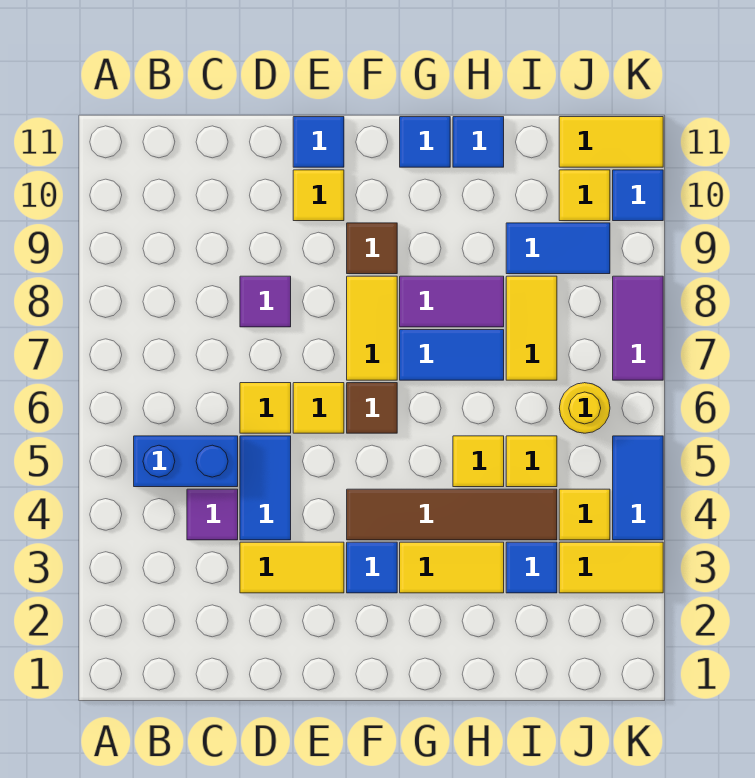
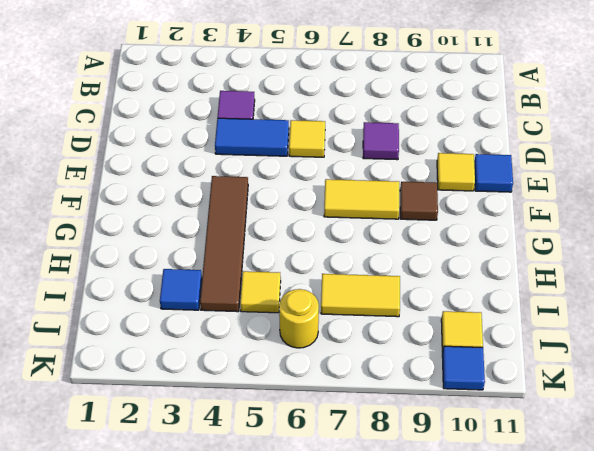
none -> blue brick B5:C5 level 1
none -> yellow tile D3:E3 level 1
none -> yellow tile E6 level 1
none -> blue tile F3 level 1

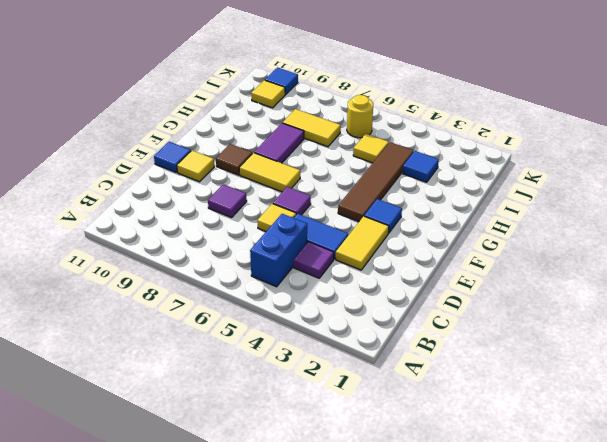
purple tile E6 level 1 -> yellow tile E6 level 1
none -> brown tile F6 level 1
none -> yellow tile G3:H3 level 1
none -> blue tile G7:H7 level 1
none -> blue tile G11 level 1

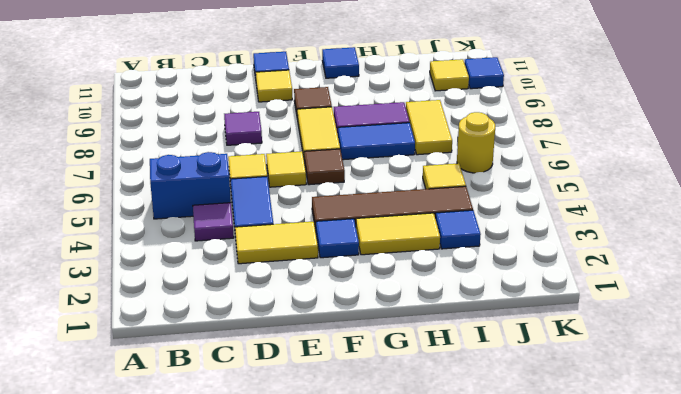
none -> yellow tile H5 level 1
none -> blue tile H11 level 1
none -> blue tile I9:J9 level 1
none -> yellow tile J3:K3 level 1

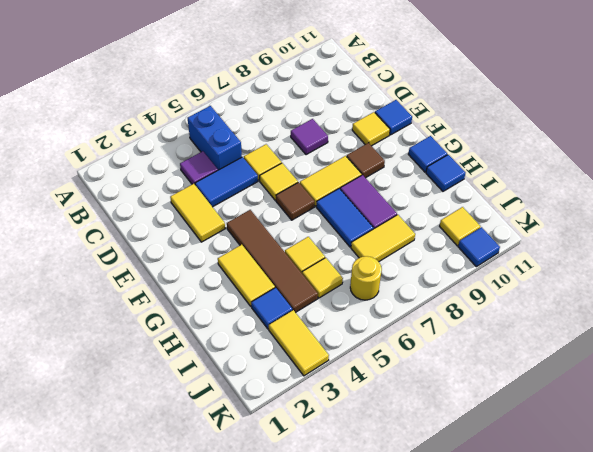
none -> blue tile F3 level 1
none -> blue tile I9:J9 level 1
none -> yellow tile J4 level 1
none -> yellow tile J11:K11 level 1

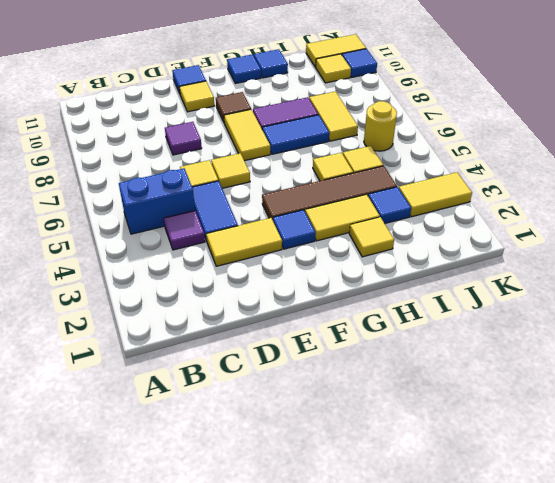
yellow tile H2 level 1 -> yellow tile J4 level 1
none -> brown tile F6 level 1
none -> blue tile I9:J9 level 1
none -> blue tile K4:K5 level 1
none -> purple tile K7:K8 level 1

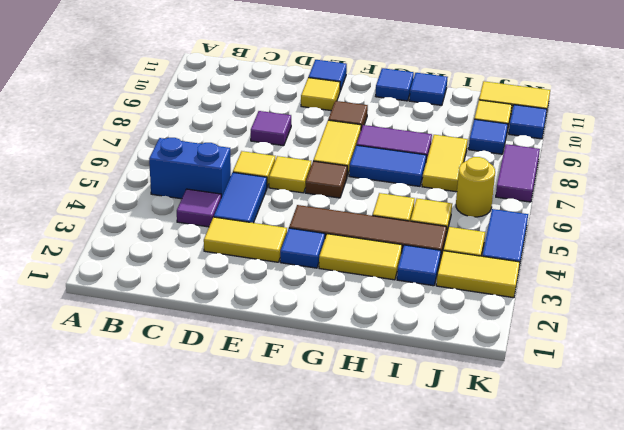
blue tile J9 level 1 -> blue tile I9:J9 level 1

